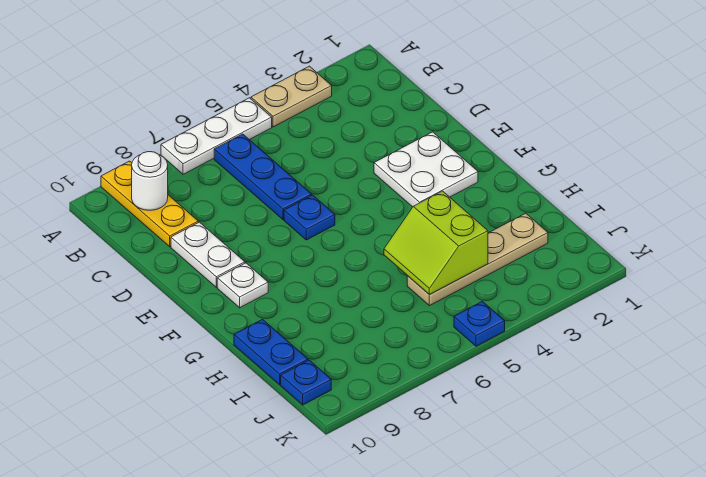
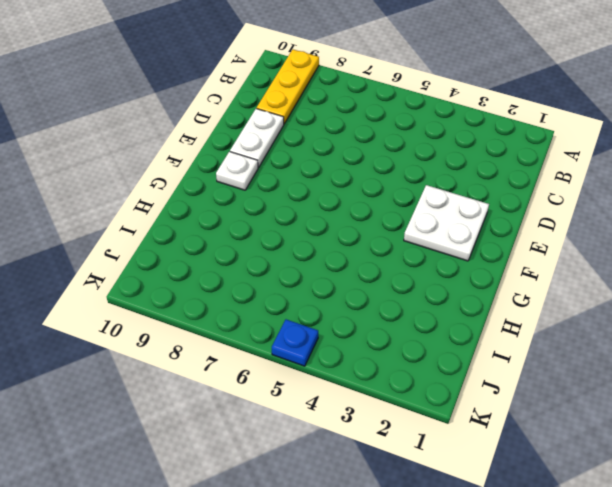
none -> tan plate A3:A4 level 1
none -> white plate A5:A7 level 1
none -> blue plate B6:D6 level 1

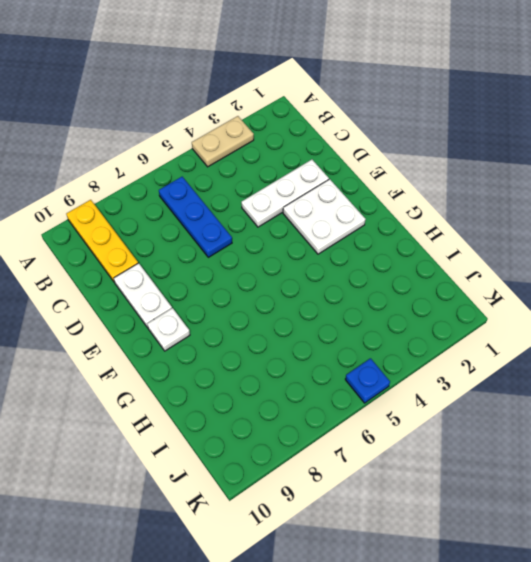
white plate D2:D4 level 1 -> white plate A5:A7 level 1
none -> blue plate E6 level 1
none -> blue plate H10:I10 level 1
none -> tan plate I2:I5 level 1

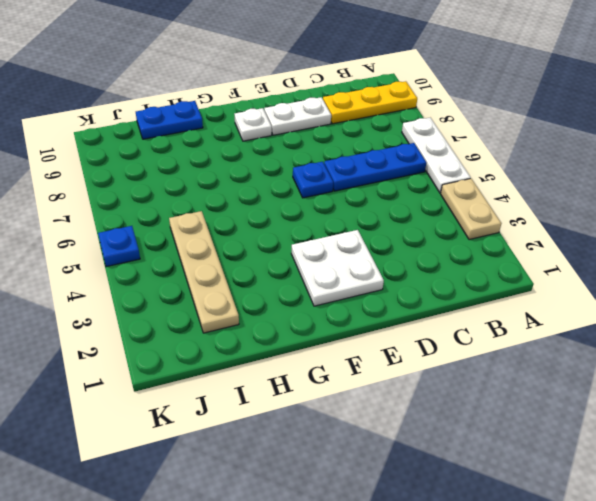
none -> blue plate J10 level 1
none -> white round brick B9 level 2
none -> lime slope H4:I5 level 2 top 4

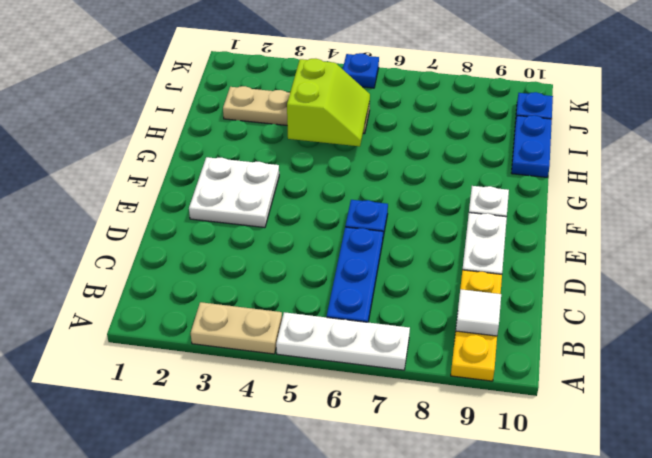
white tile B9 level 2 -> white round brick B9 level 2

